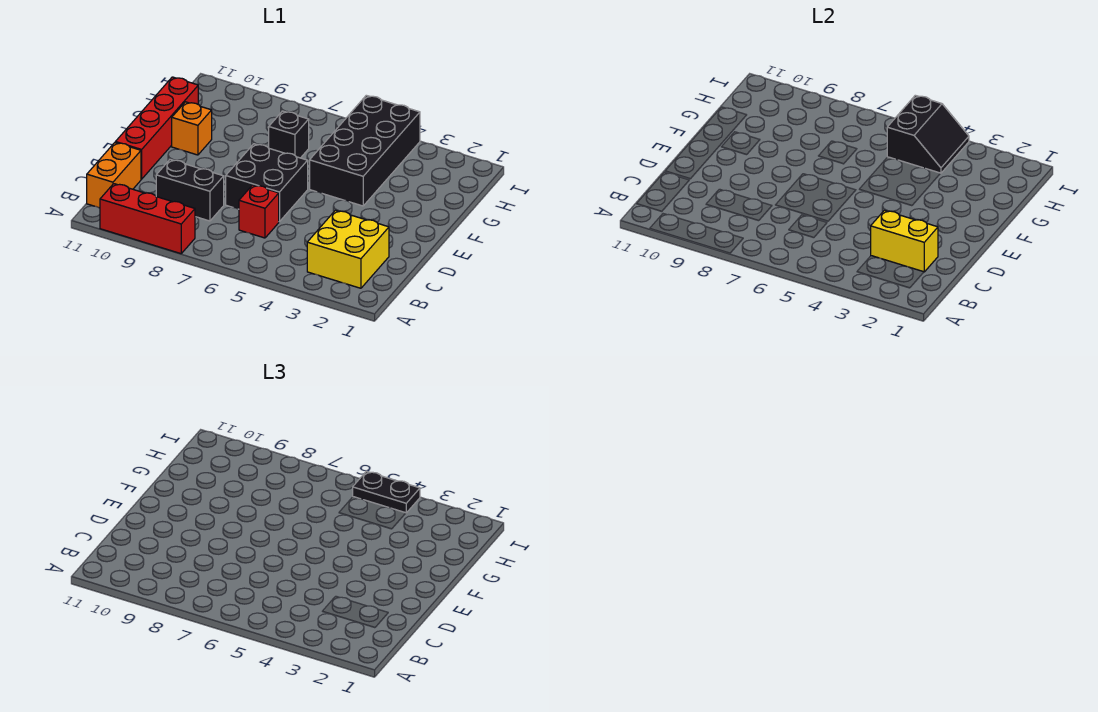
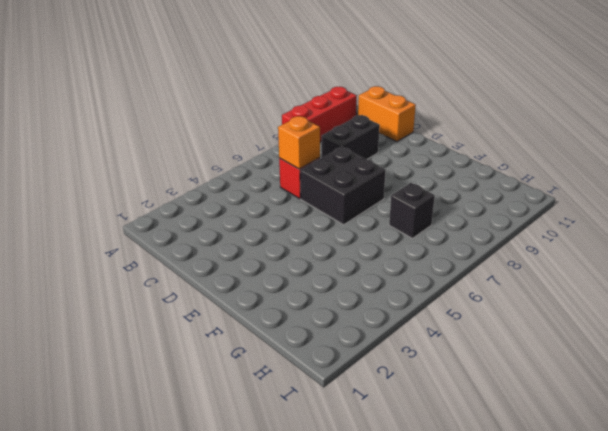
orange brick C6 level 2 -> orange brick F10 level 1
none -> yellow brick B2:C3 level 1
none -> red brick D11:G11 level 1
none -> black brick F4:I5 level 1

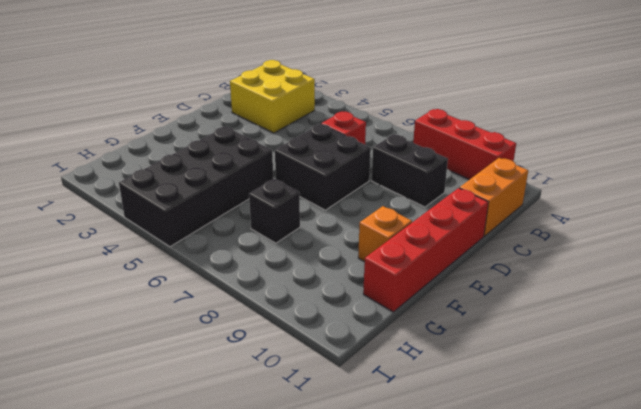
none -> yellow brick C2:C3 level 2
none -> black slope H4:I5 level 2 top 5
none -> black plate I4:I5 level 3

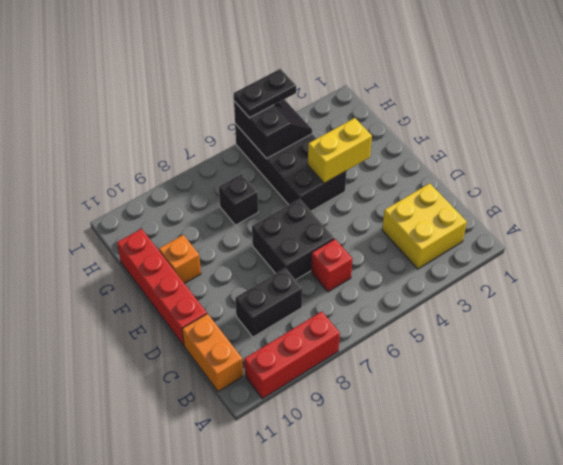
yellow brick F3:F4 level 2 -> yellow brick C2:C3 level 2

